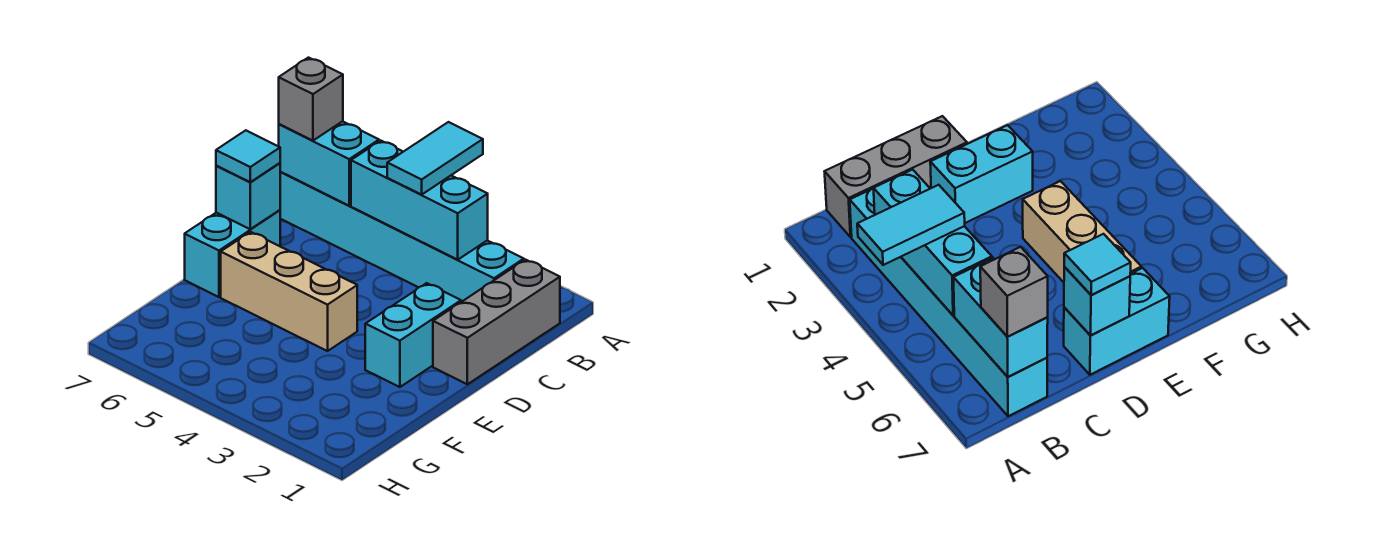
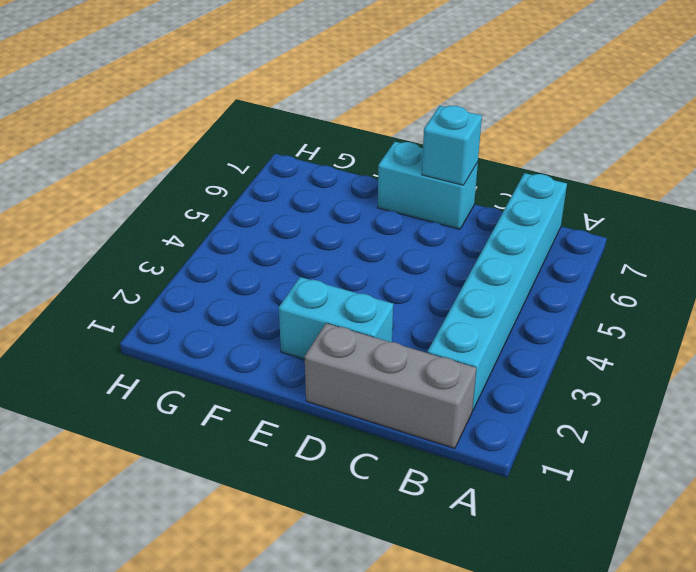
none -> tan brick E4:E6 level 1
none -> cyan brick B3:B5 level 2

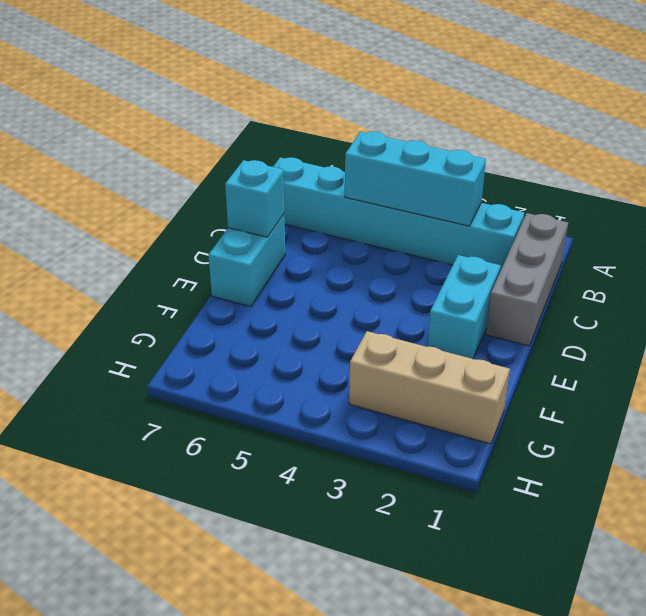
tan brick G1:G3 level 1 -> tan brick E4:E6 level 1
none -> cyan brick B6:B7 level 2
none -> cyan tile A4:B4 level 3

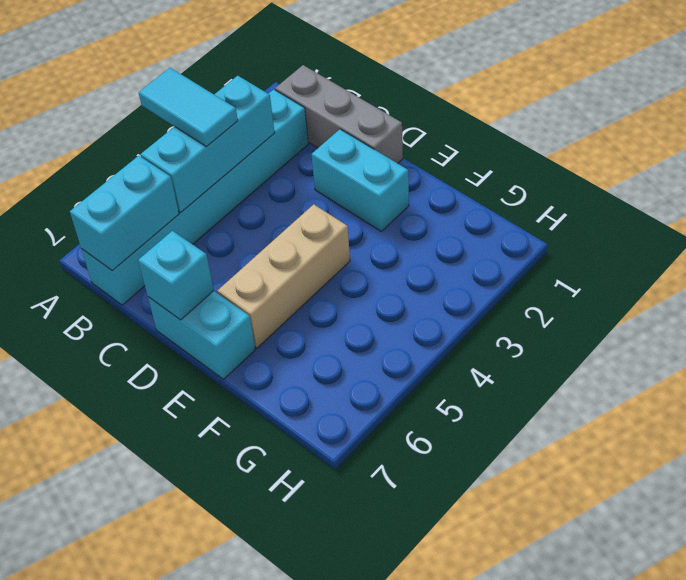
none -> grey brick B7 level 3
none -> cyan tile D7 level 3

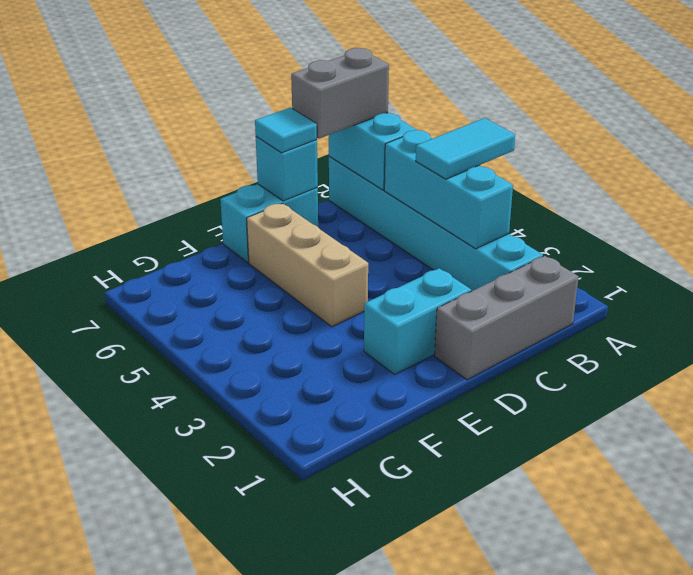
grey brick B7:C7 level 3 -> grey brick B7 level 3

